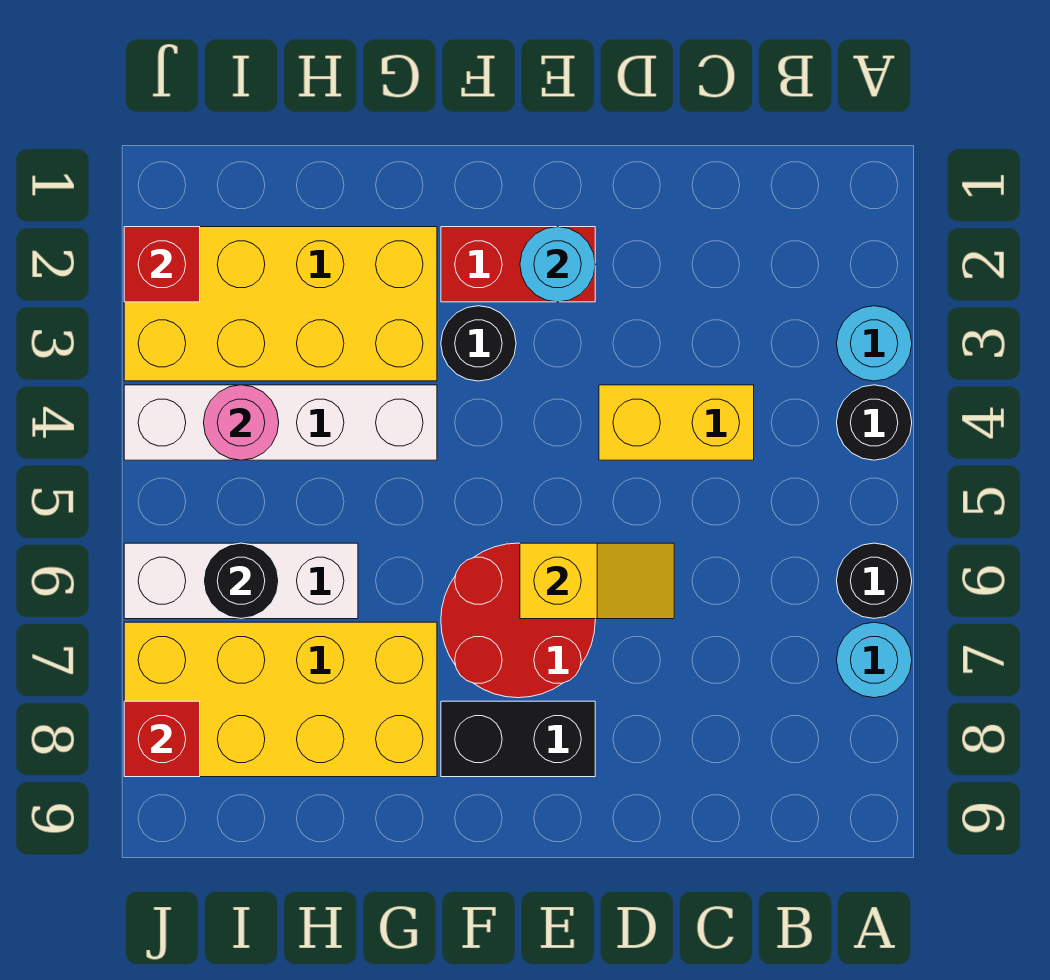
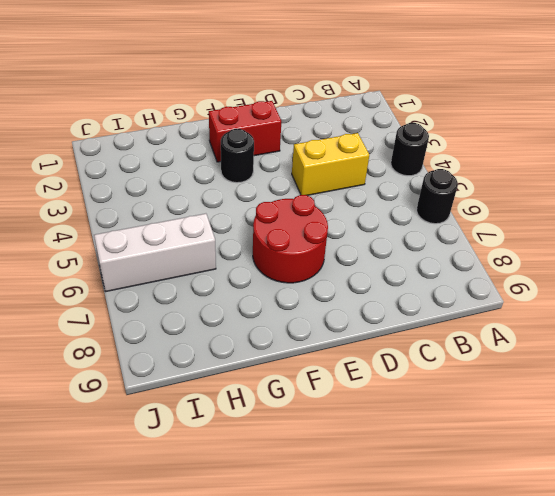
none -> cyan round brick A3 level 1
none -> cyan round brick A7 level 1
none -> black brick E8:F8 level 1

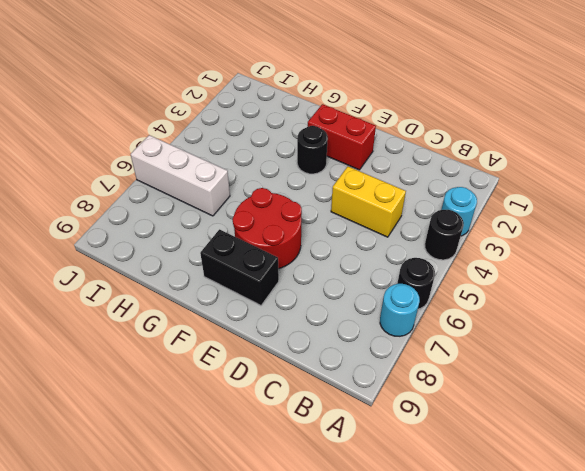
none -> yellow brick G2:J3 level 1
none -> white brick G4:J4 level 1
none -> yellow brick G7:J8 level 1

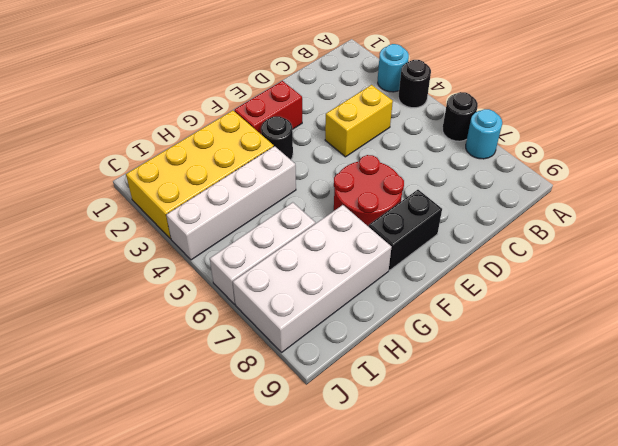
white brick G7:J8 level 1 -> yellow brick G7:J8 level 1
none -> yellow slope D6:E6 level 2 top E
none -> cyan round brick E2 level 2
none -> pink round brick I4 level 2

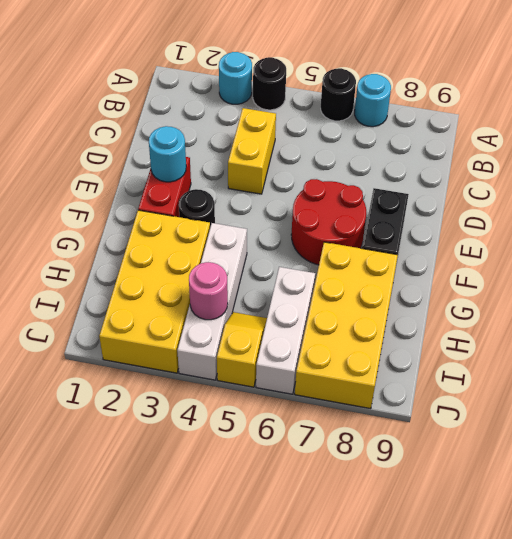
yellow slope I5:J5 level 1 top J -> yellow slope D6:E6 level 2 top E
none -> black round brick I6 level 2
none -> red brick J2 level 2
none -> red brick J8 level 2

